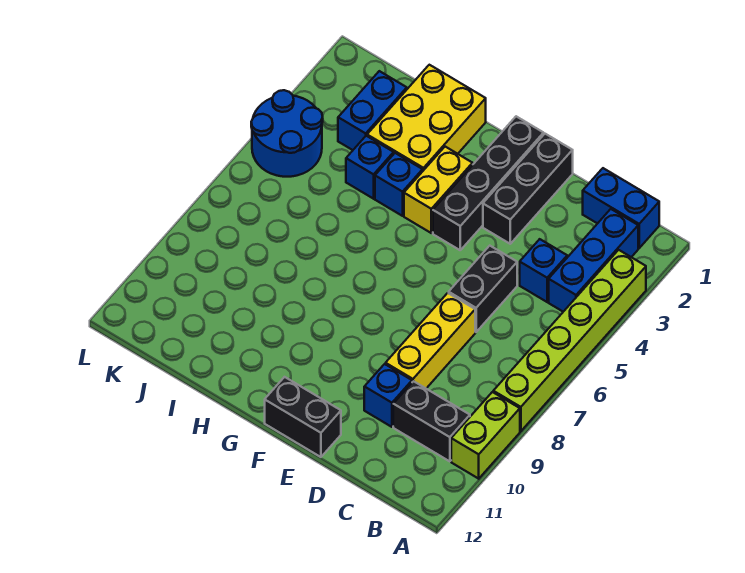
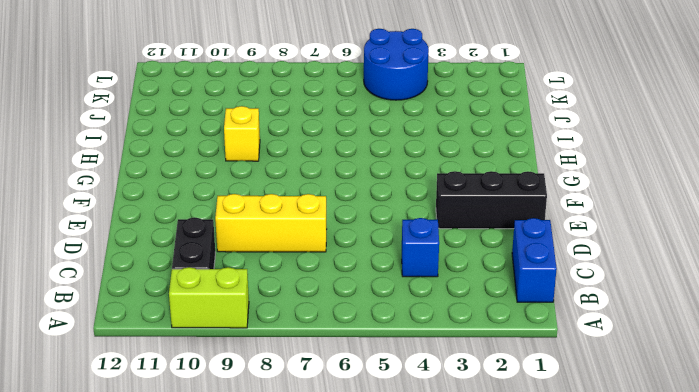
yellow brick H9 level 1 -> none
none -> lime brick A3:A8 level 1
none -> blue brick B2:B4 level 1
none -> black brick D5:D6 level 1

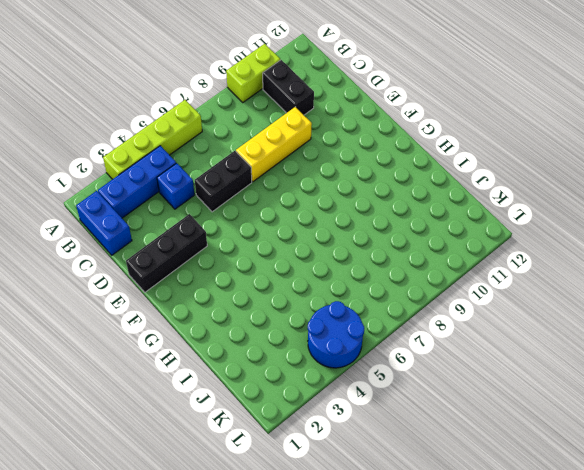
lime brick A3:A6 level 1 -> lime brick A3:A8 level 1
none -> blue brick D10 level 1
none -> black brick E12:F12 level 1
none -> black brick F1:F4 level 1

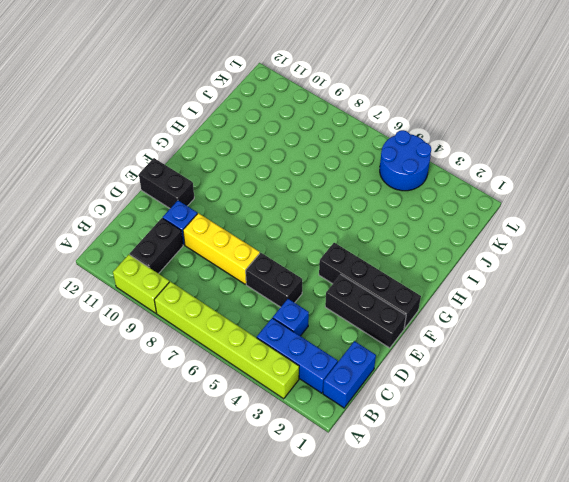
black brick E11:E12 level 1 -> black brick E12:F12 level 1
none -> yellow brick G3:G4 level 1
none -> yellow brick H1:I3 level 1
none -> blue brick H4 level 1

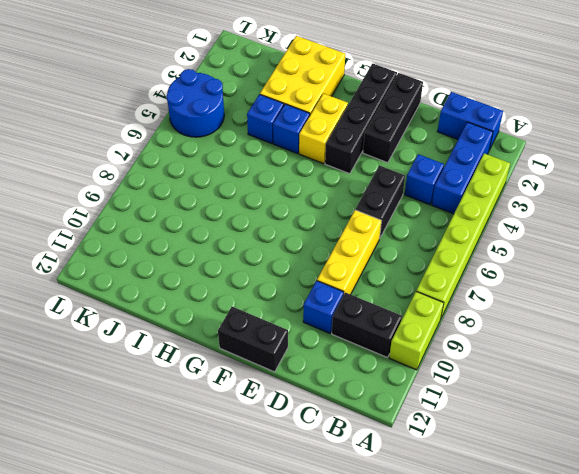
none -> blue brick J2:J3 level 1

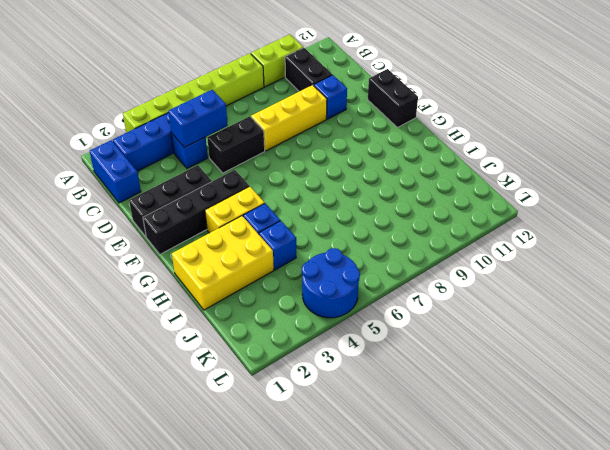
blue brick C4:C5 level 2 -> blue brick J2:J3 level 1

